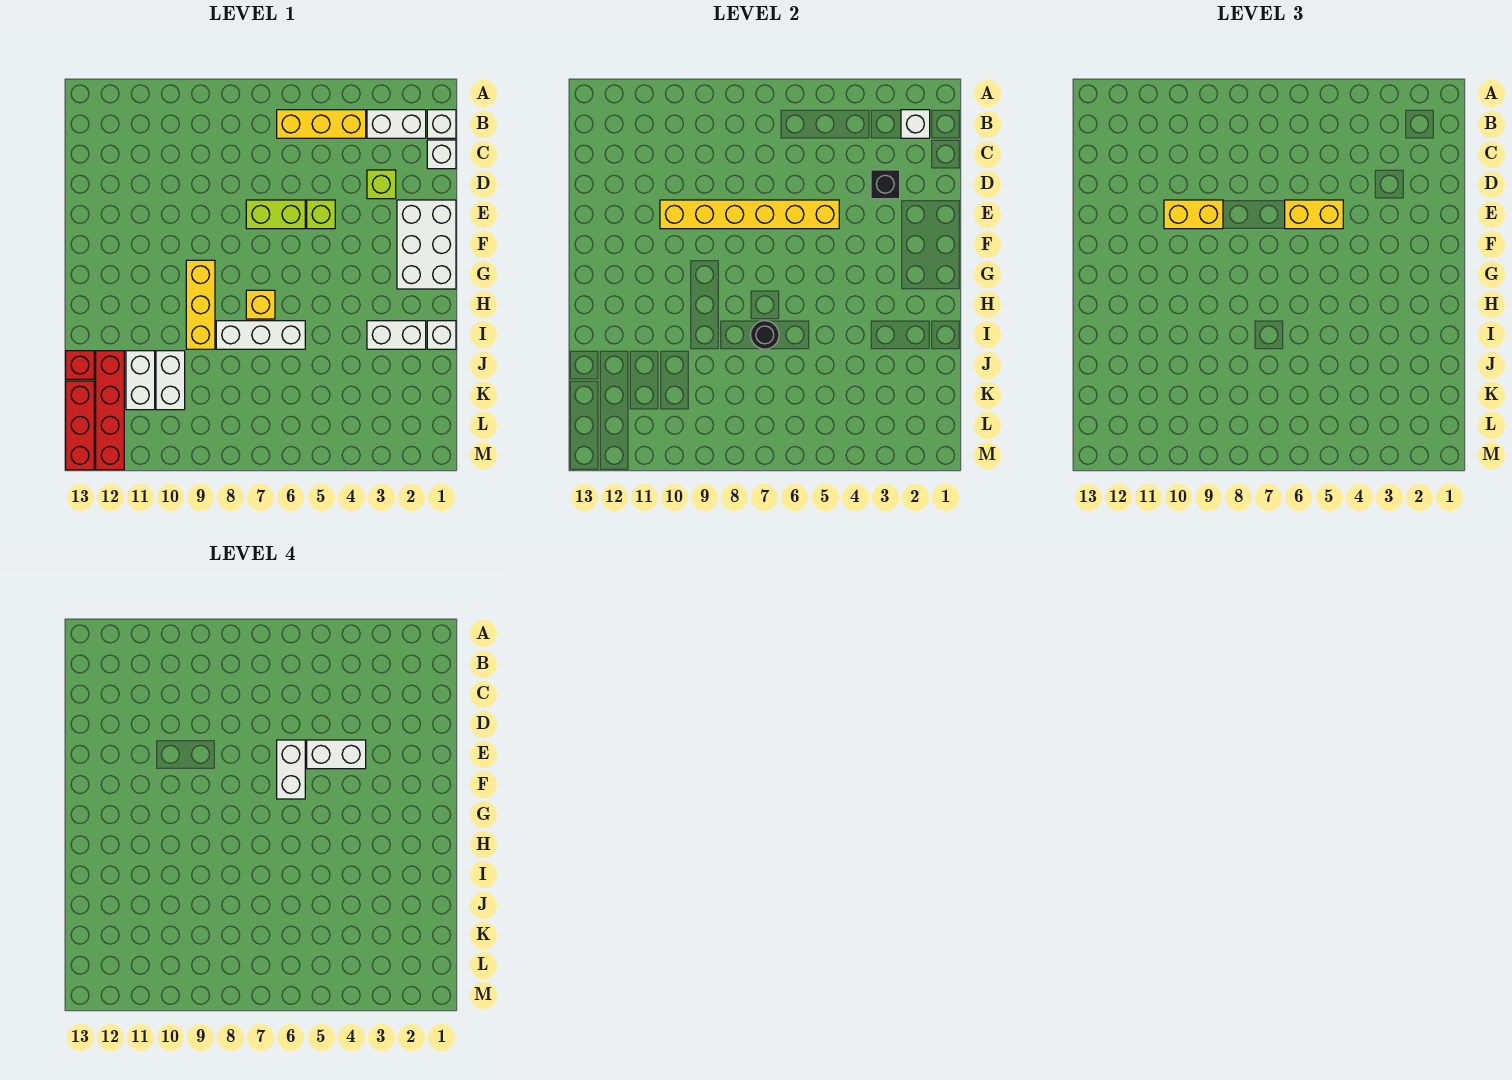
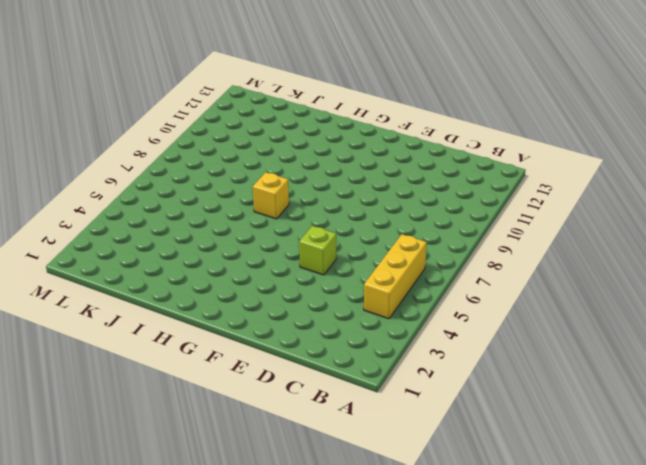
none -> white brick B1 level 1
none -> white brick B2:B3 level 1
none -> white brick C1 level 1

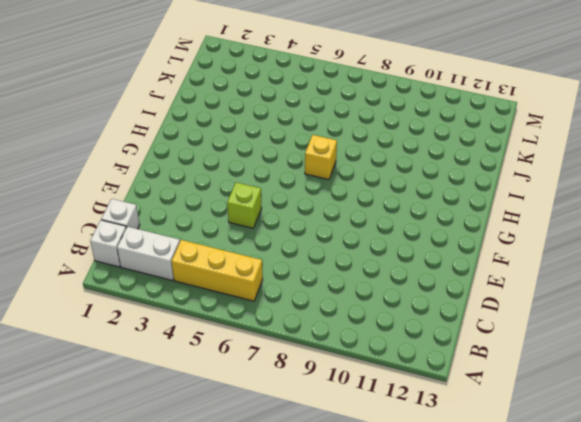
none -> lime brick D3 level 1
none -> white brick E1:G2 level 1
none -> lime brick E6:E7 level 1

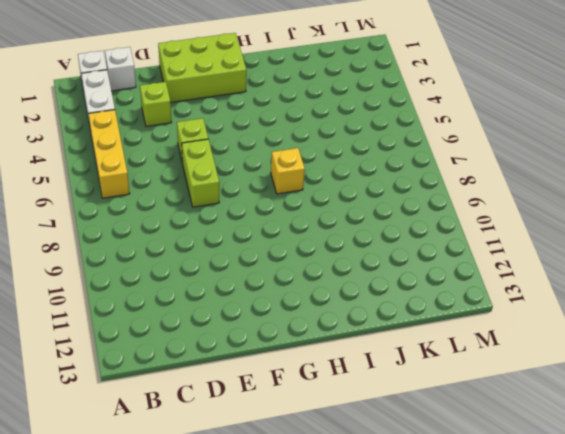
lime brick E1:G2 level 1 -> white brick E1:G2 level 1
none -> yellow brick G9:I9 level 1
none -> white brick I1 level 1
none -> white brick I2:I3 level 1

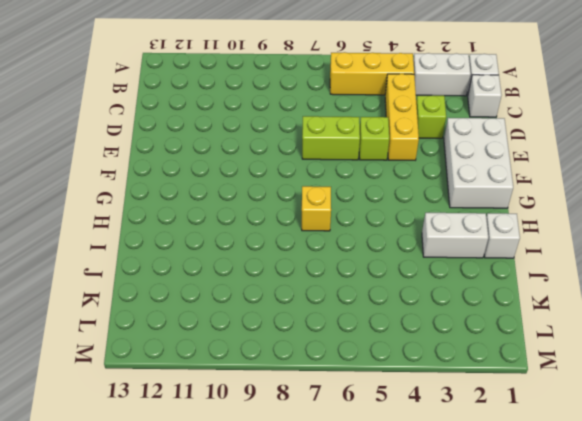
yellow brick C4:E4 level 1 -> yellow brick G9:I9 level 1
none -> white brick I6:I8 level 1
none -> white brick J10:K10 level 1
none -> white brick J11:K11 level 1

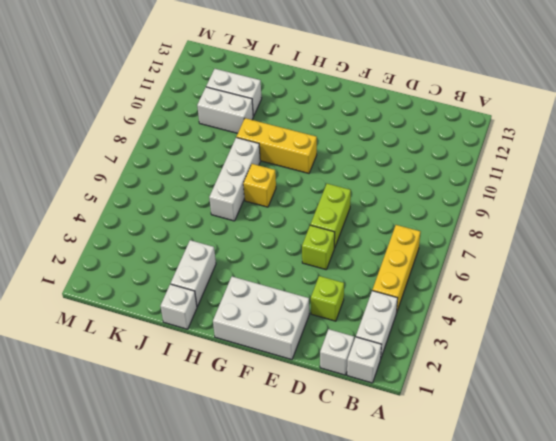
none -> red brick J12:M12 level 1
none -> red brick J13 level 1
none -> red brick K13:M13 level 1

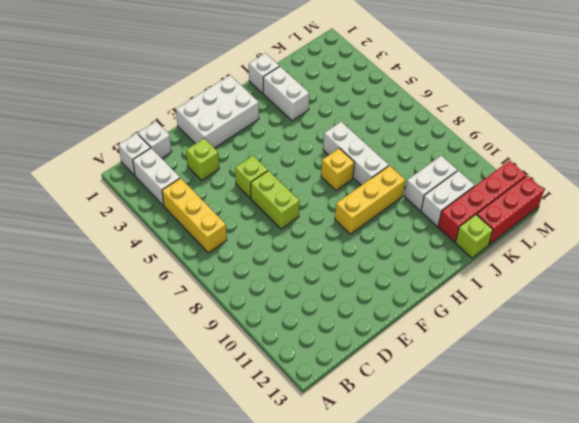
lime brick J13 level 1 -> red brick J13 level 1
none -> white brick B2 level 2
none -> black brick D3 level 2
none -> yellow brick E5:E10 level 2

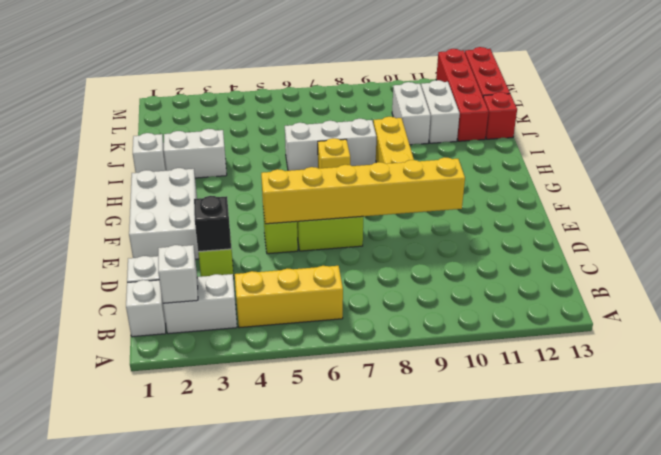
none -> black round brick I7 level 2
none -> yellow brick E5:E6 level 3
none -> yellow brick E9:E10 level 3

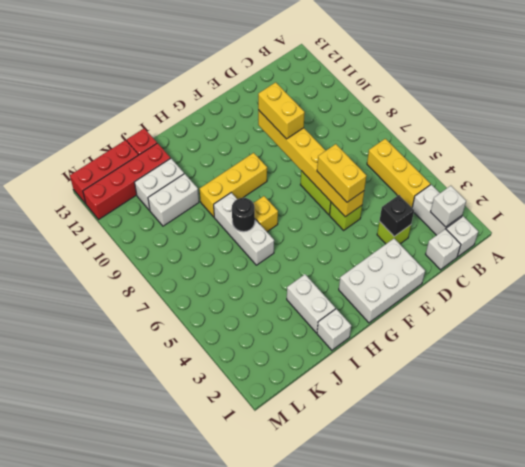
none -> white brick E4:E5 level 4
none -> white brick E6:F6 level 4

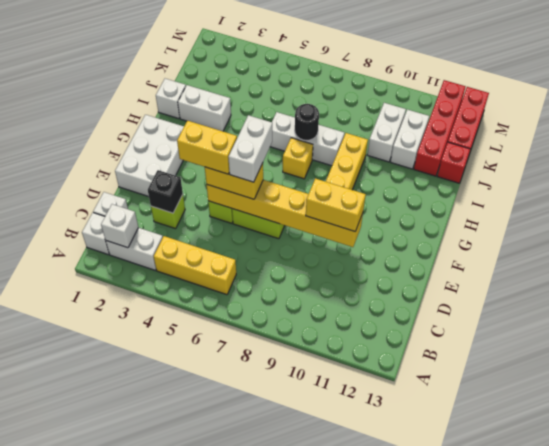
yellow brick E4:E5 level 4 -> white brick E4:E5 level 4

